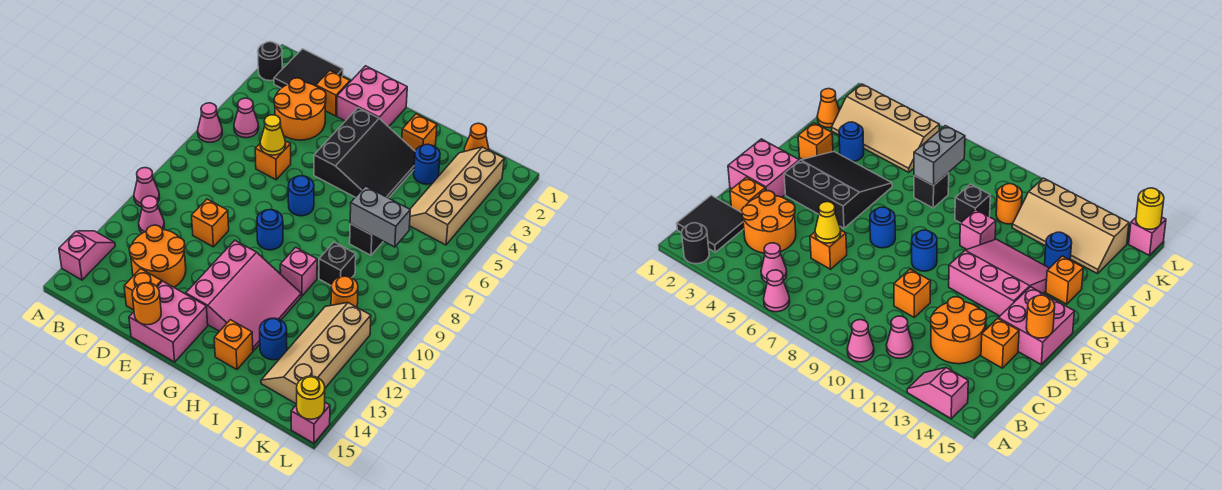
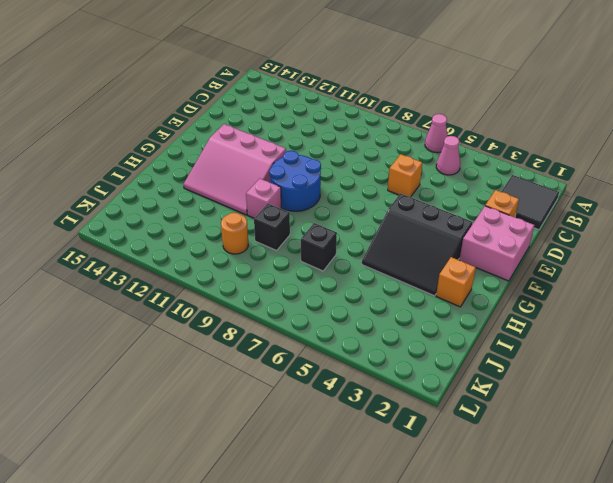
blue round brick F9:G10 level 1 -> blue round brick F9 level 1
none -> black round brick A2 level 1
none -> pink cone A10 level 1
none -> pink slope A13:A14 level 1 top 14
none -> pink cone B11 level 1

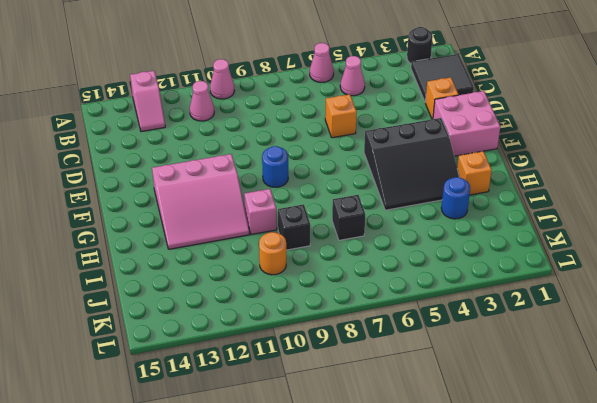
pink slope A13:B13 level 1 top A -> pink slope A13:A14 level 1 top 14
none -> orange round brick C3:D4 level 1
none -> orange round brick C12:D13 level 1
none -> orange brick D10 level 1
none -> orange brick D14 level 1

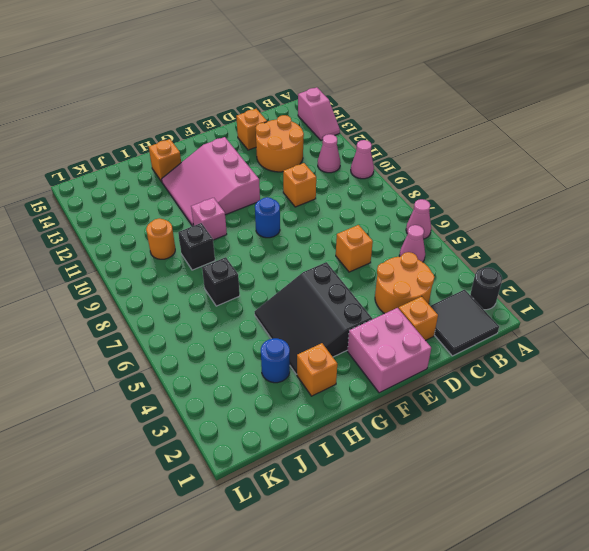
none -> pink brick E14:F15 level 1
none -> blue round brick F7 level 1
none -> blue round brick I13 level 1
none -> orange cone J1 level 1

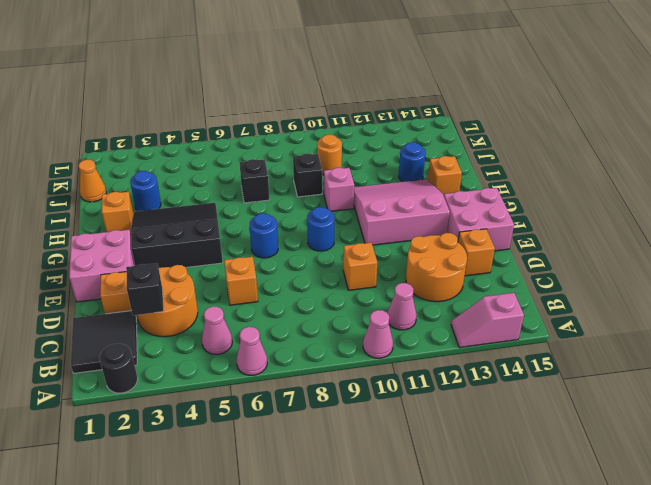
black brick C3 level 2 -> none
none -> tan slope J2:K5 level 1 top K
none -> tan slope J11:K14 level 1 top K
none -> pink brick L15 level 1
none -> yellow cone D6 level 2

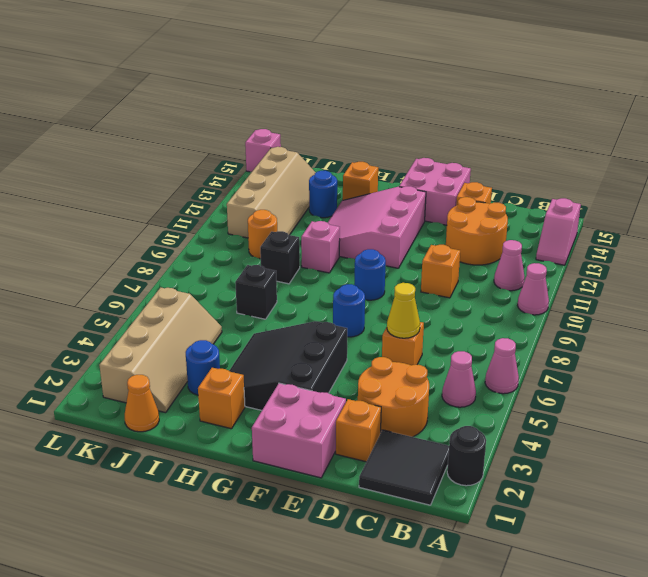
none -> orange round brick E15 level 2
none -> grey brick I7:J7 level 2
none -> yellow round brick L15 level 2

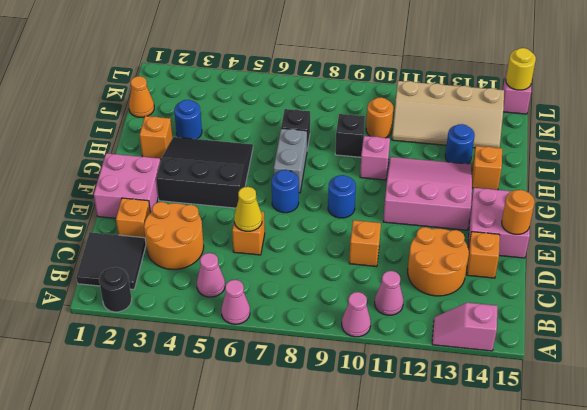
grey brick G7:H7 level 1 -> grey brick I7:J7 level 2
none -> tan slope J2:K5 level 1 top K

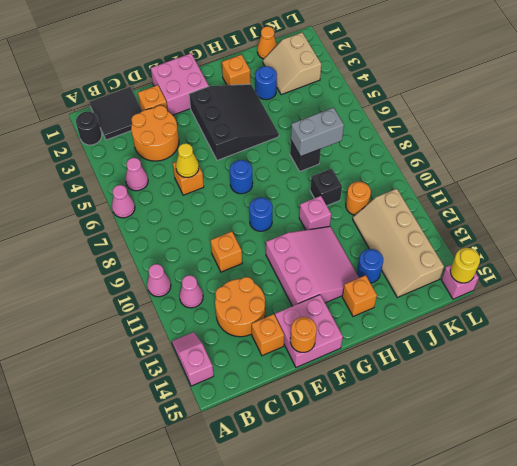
tan slope J2:K3 level 1 top K -> tan slope J2:K5 level 1 top K

